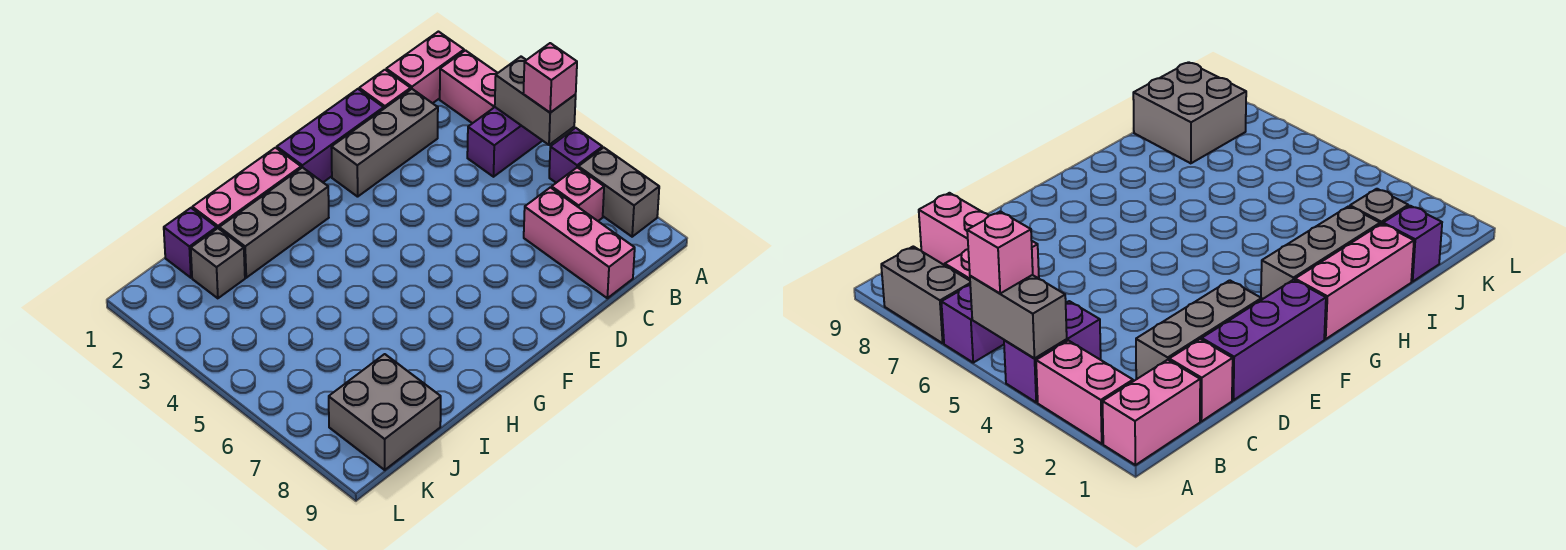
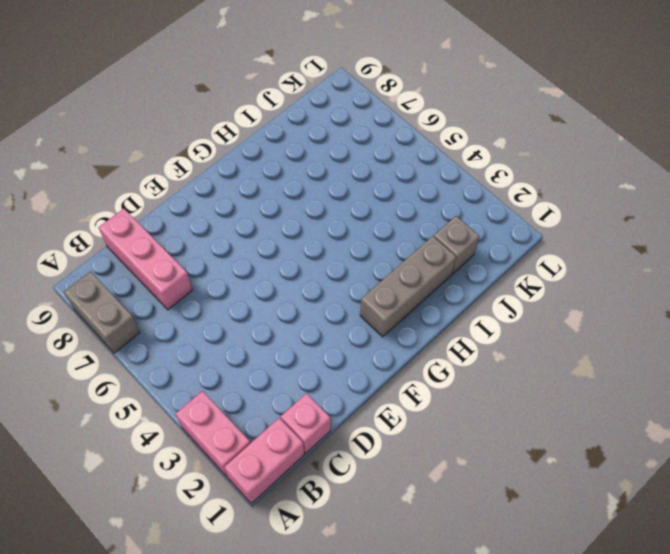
none -> purple brick A4:B4 level 1
none -> purple brick A6 level 1
none -> pink brick B7 level 1

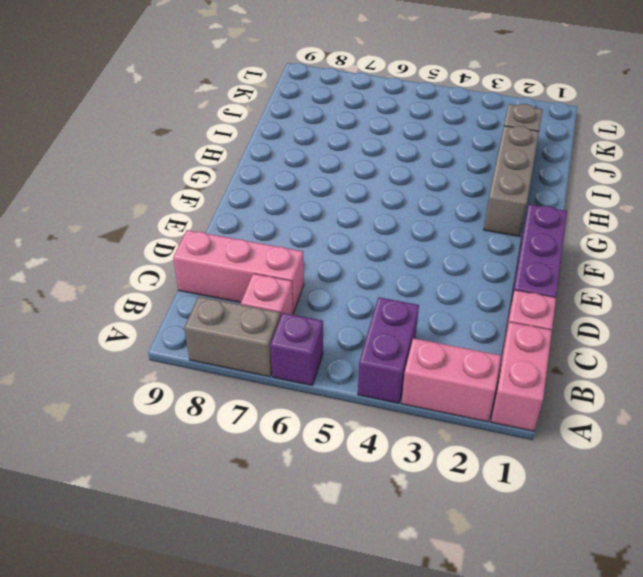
none -> grey brick C2:E2 level 1
none -> pink brick G1:I1 level 1
none -> purple brick J1 level 1

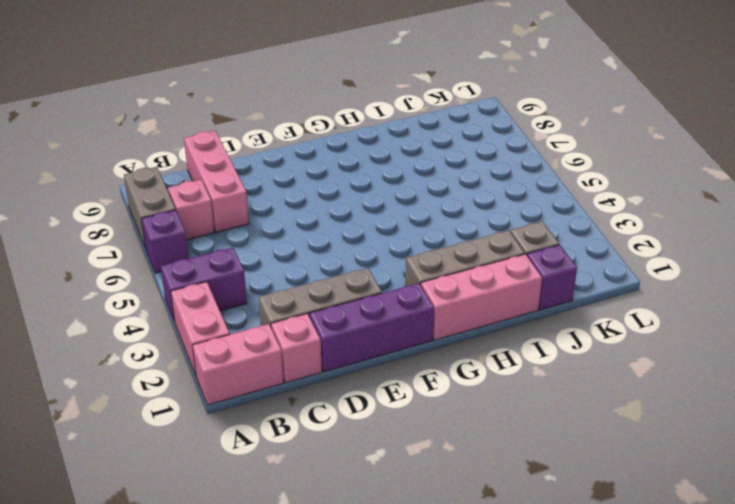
none -> grey brick J8:K9 level 1
none -> grey brick A4:A5 level 2
none -> pink brick A5 level 3

